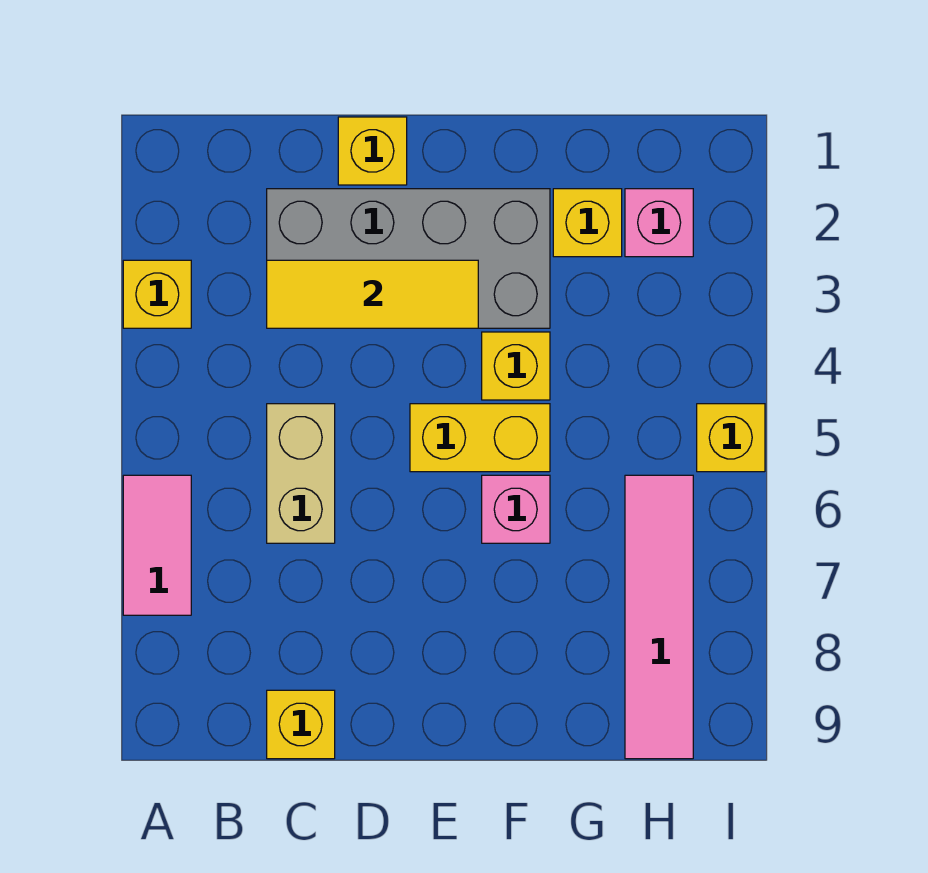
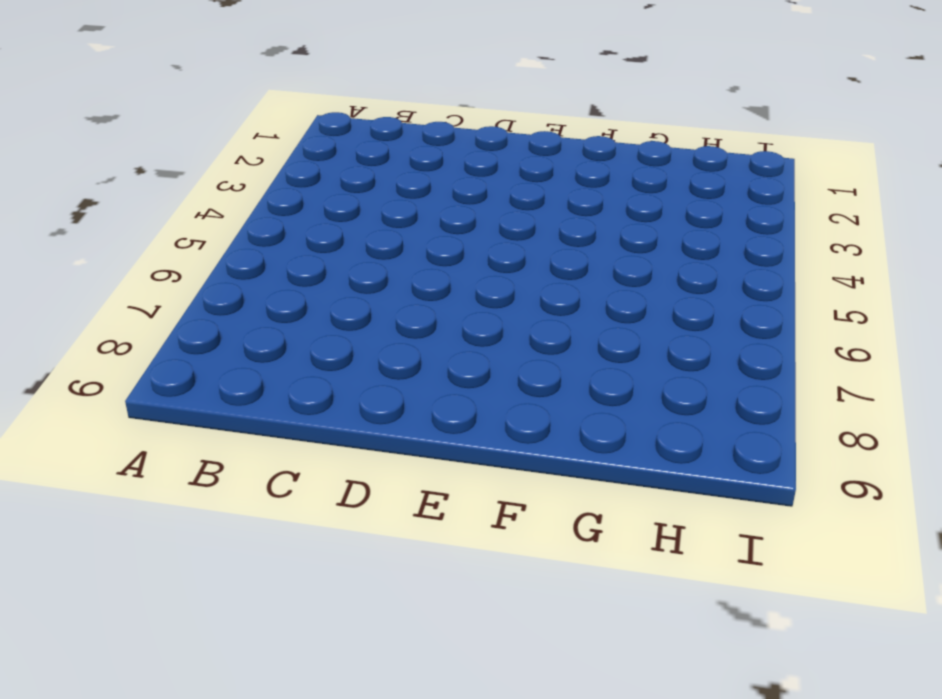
none -> yellow brick A3 level 1
none -> pink tile A6:A7 level 1
none -> grey brick C2:F3 level 1

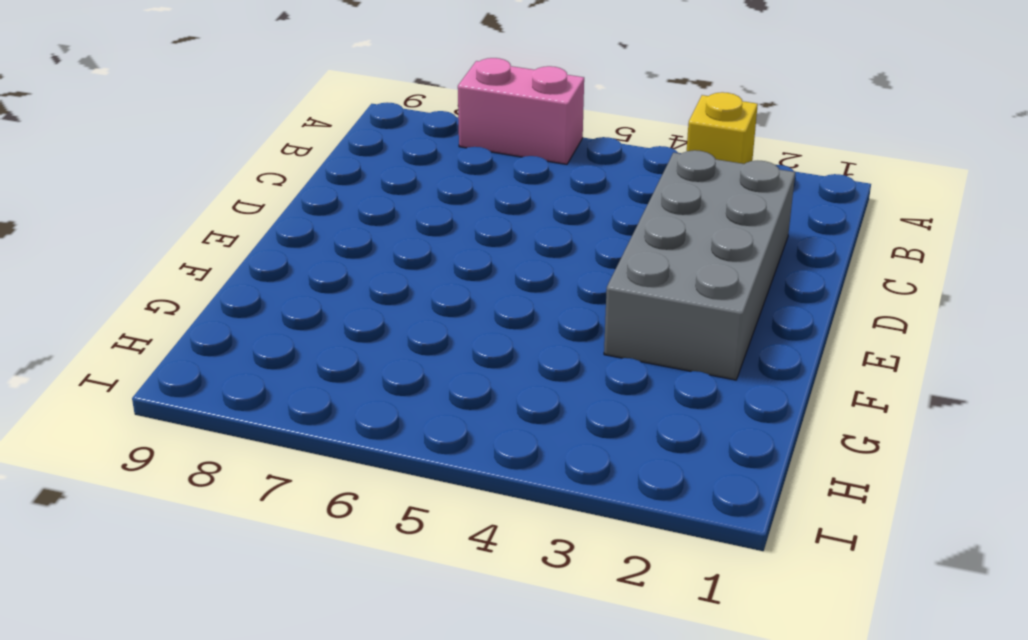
pink brick A6:A7 level 1 -> pink tile A6:A7 level 1
none -> tan brick C5:C6 level 1
none -> yellow brick C9 level 1
none -> yellow brick D1 level 1

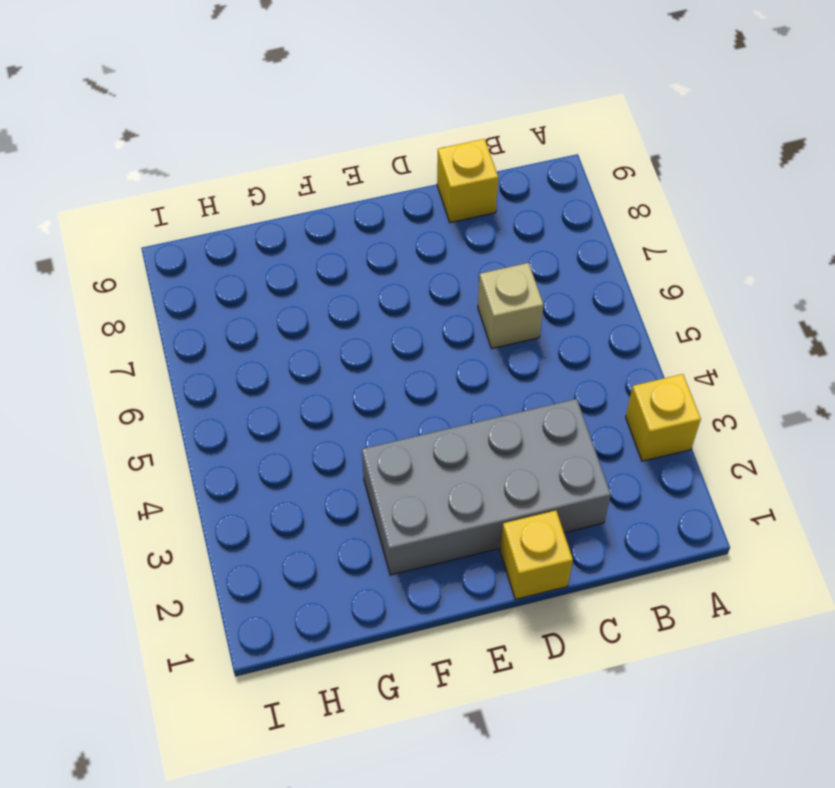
tan brick C6 level 1 -> tan brick C5:C6 level 1
none -> pink tile A6:A7 level 1
none -> yellow brick E5:F5 level 1
none -> yellow brick F4 level 1

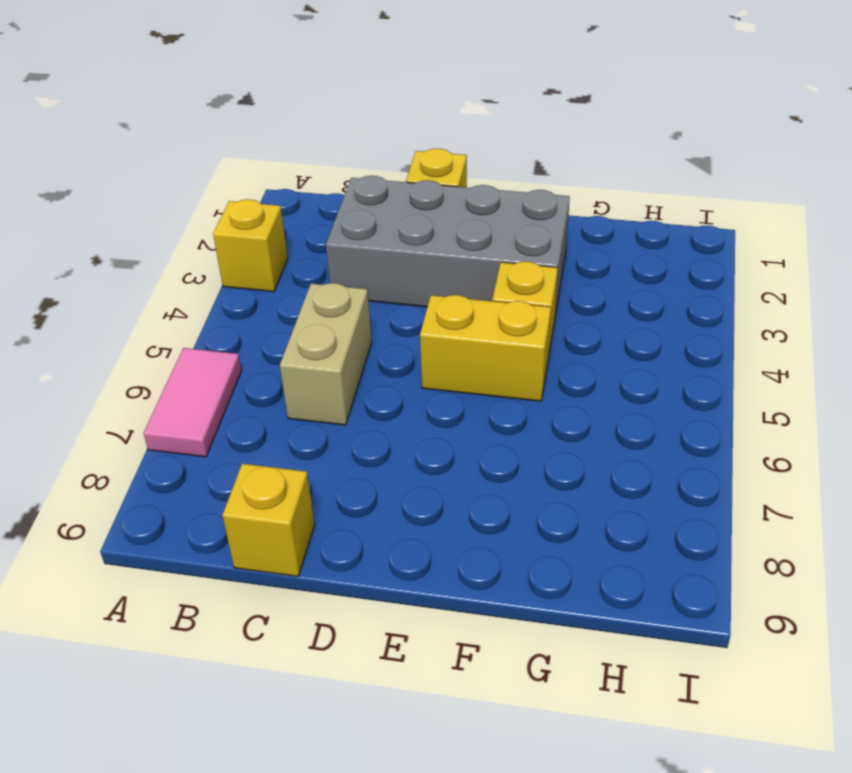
none -> pink brick F6 level 1
none -> yellow brick G2 level 1
none -> pink brick H2 level 1

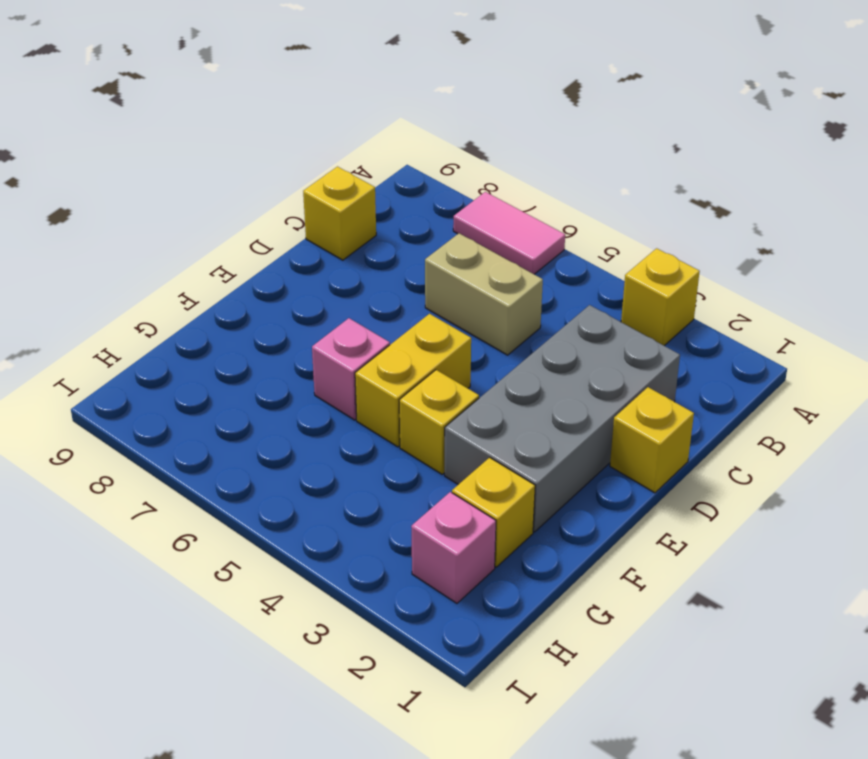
none -> pink tile H6:H9 level 1
none -> yellow brick I5 level 1
none -> yellow tile C3:E3 level 2

